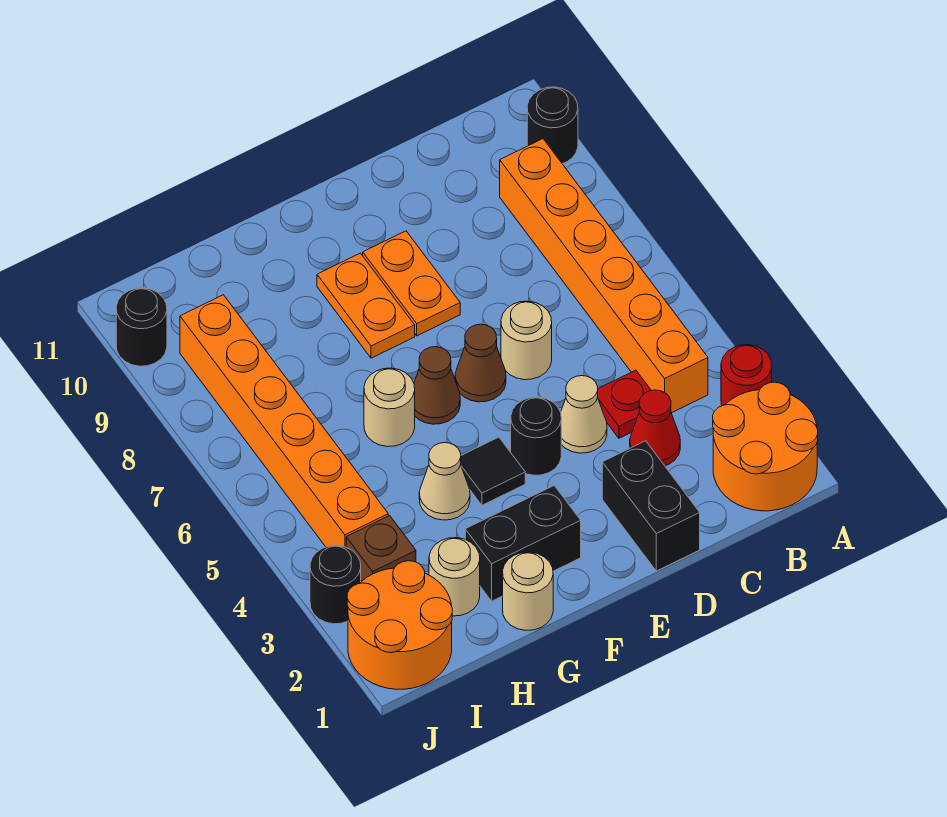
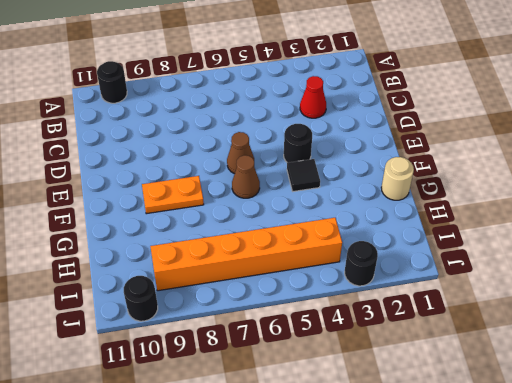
none -> orange round brick A1:B2 level 1
none -> red round brick A3 level 1
none -> orange brick B4:B9 level 1

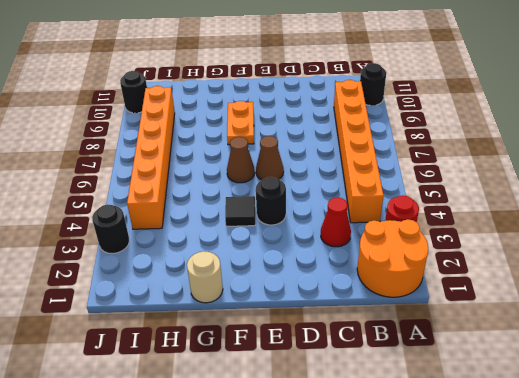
none -> red plate C4 level 1
none -> black brick D1:D2 level 1
none -> tan cone D4 level 1

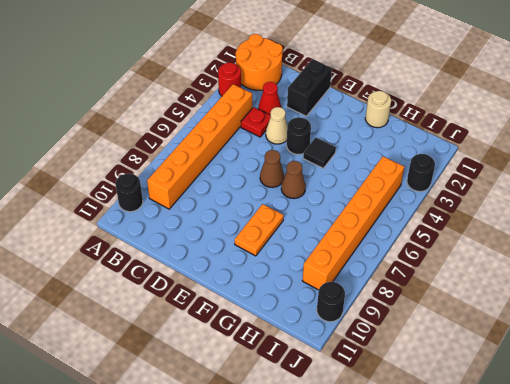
none -> tan round brick D6 level 1
none -> orange plate E8:E9 level 1
none -> black brick F2:G2 level 1

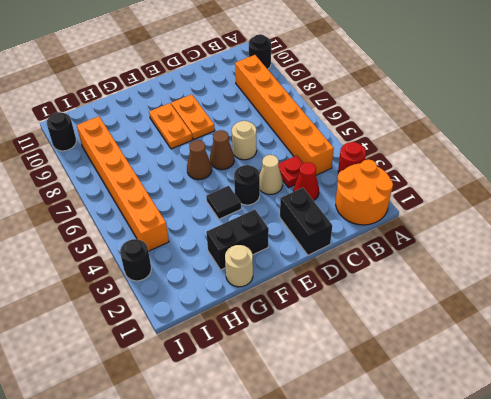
none -> tan cone G4 level 1
none -> tan round brick G6 level 1
none -> tan round brick H2 level 1

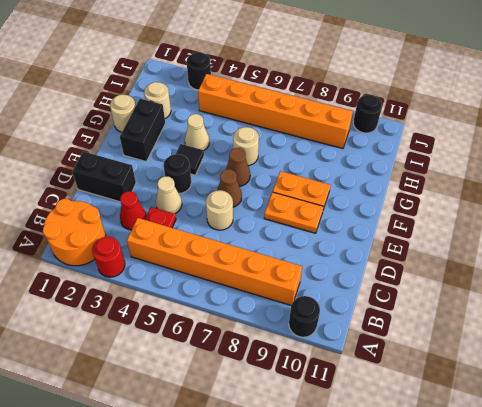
none -> orange round brick I1:J2 level 1
none -> brown brick I3 level 1

